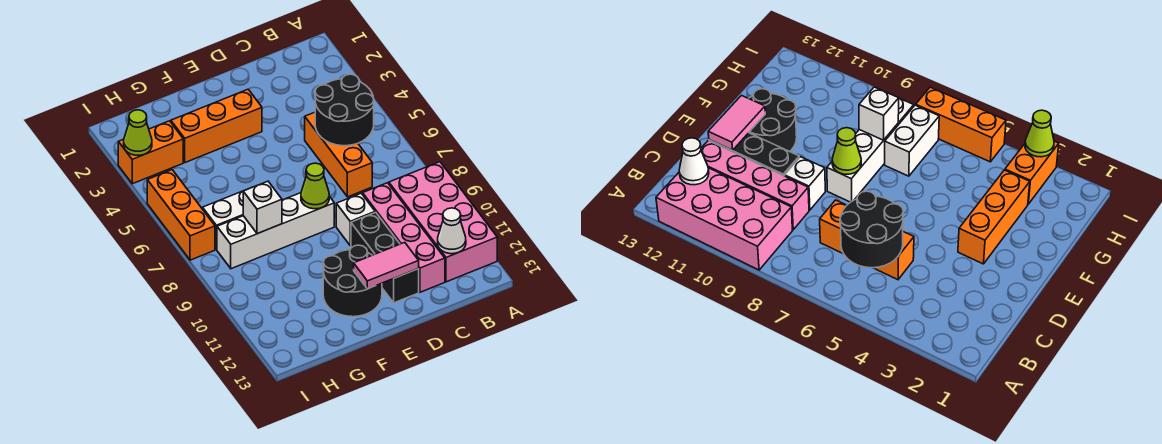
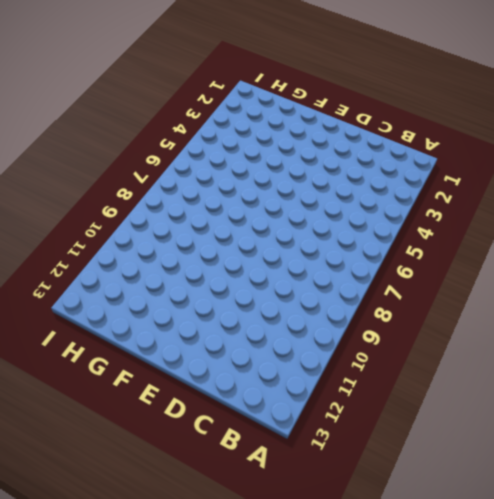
none -> pink brick A9:B12 level 1
none -> orange brick C5:C7 level 1
none -> pink brick C9:C12 level 1

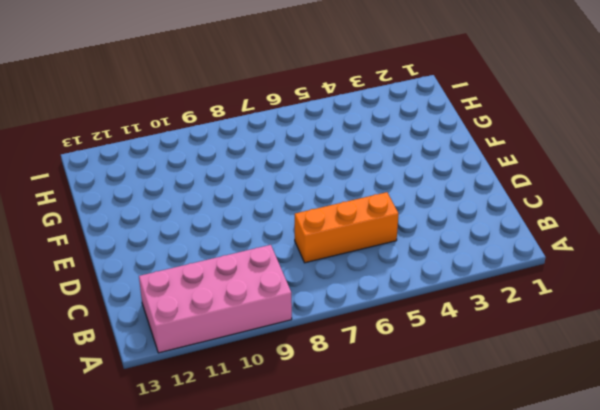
none -> pink brick C9:C12 level 1
none -> white brick D9 level 1
none -> black brick D10:D12 level 1

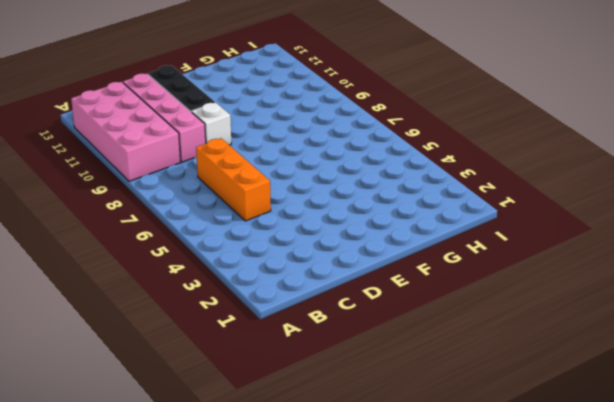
none -> orange brick E3:G3 level 1
none -> white brick E8:H8 level 1
none -> black round brick E11:F12 level 1

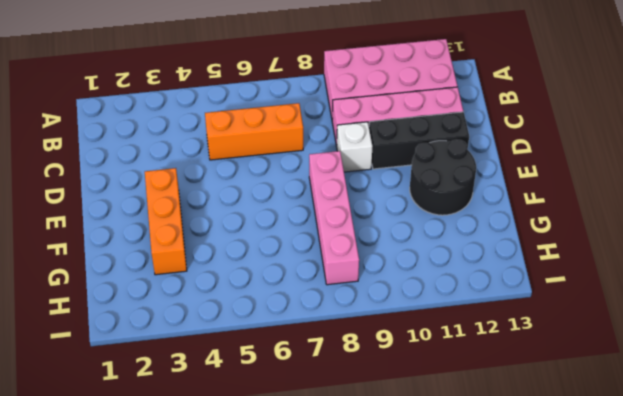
pink brick E8:H8 level 1 -> white brick E8:H8 level 1
none -> white brick G7:H7 level 1
none -> orange brick H3:I3 level 1
none -> orange brick I5:I7 level 1

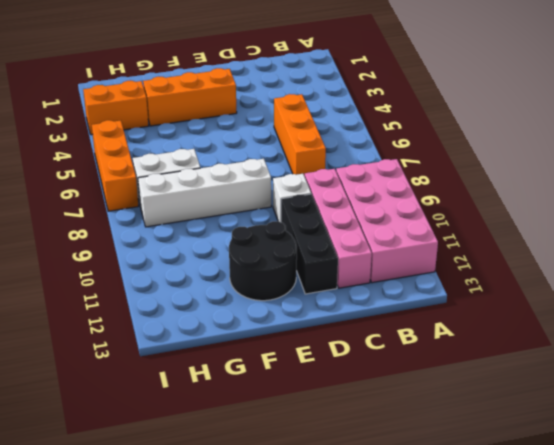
none -> black round brick B5:C6 level 2
none -> white cone B12 level 2
none -> pink tile D12:E12 level 2

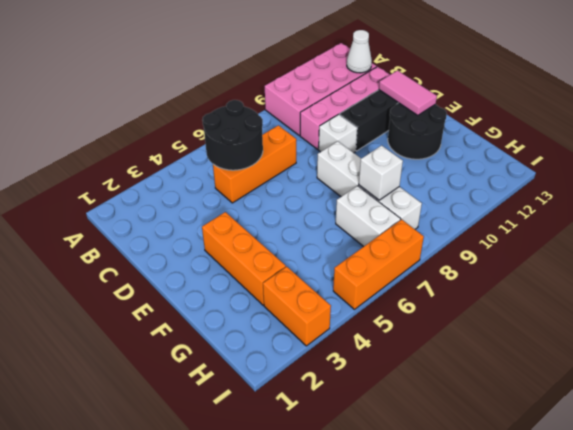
none -> lime cone E8 level 2
none -> lime cone I3 level 2

